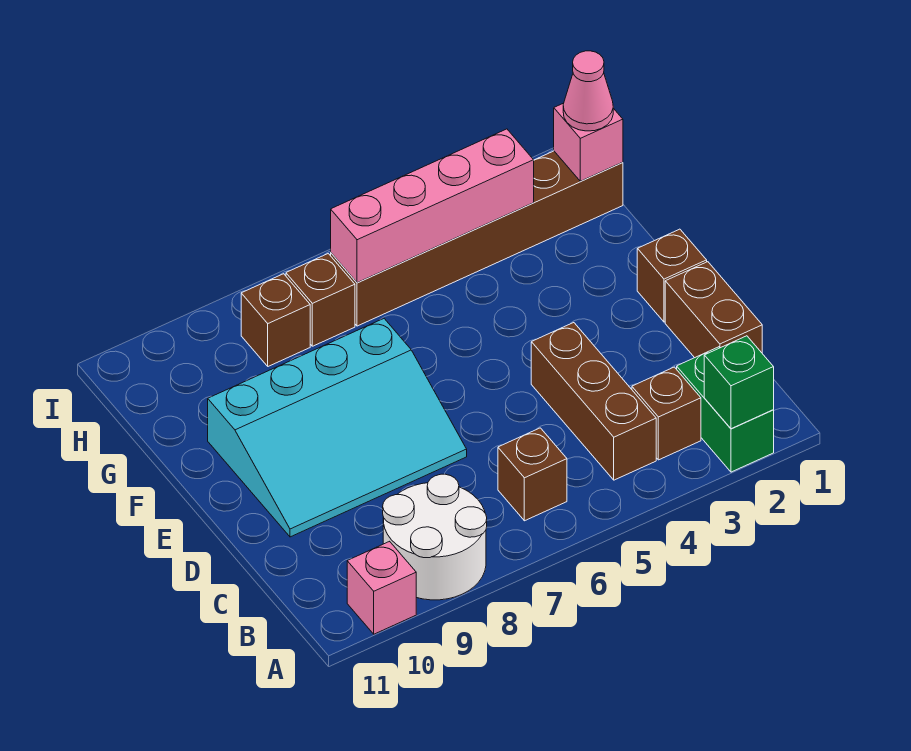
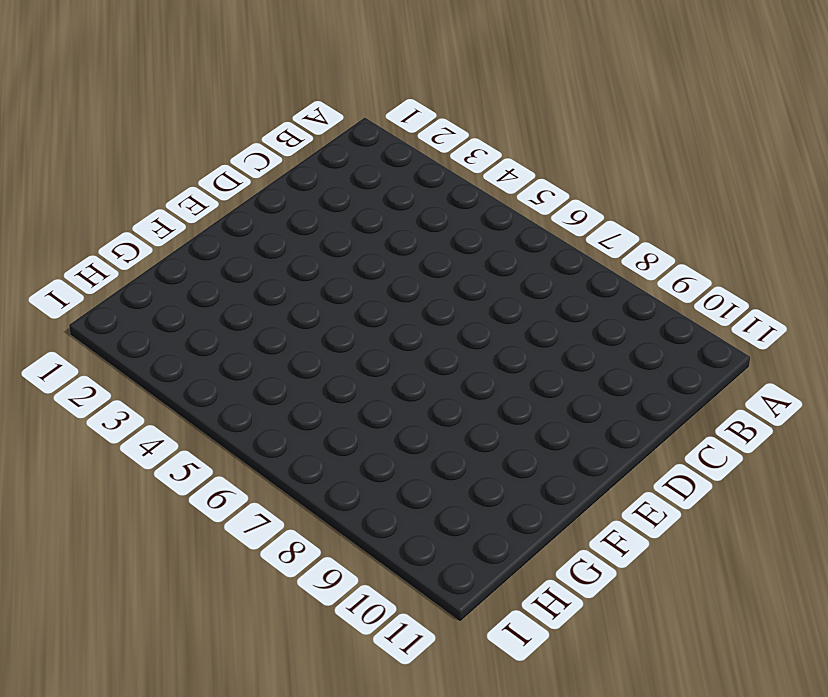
none -> green brick A2:B2 level 1
none -> white round brick A8:B9 level 1
none -> pink brick A10 level 1

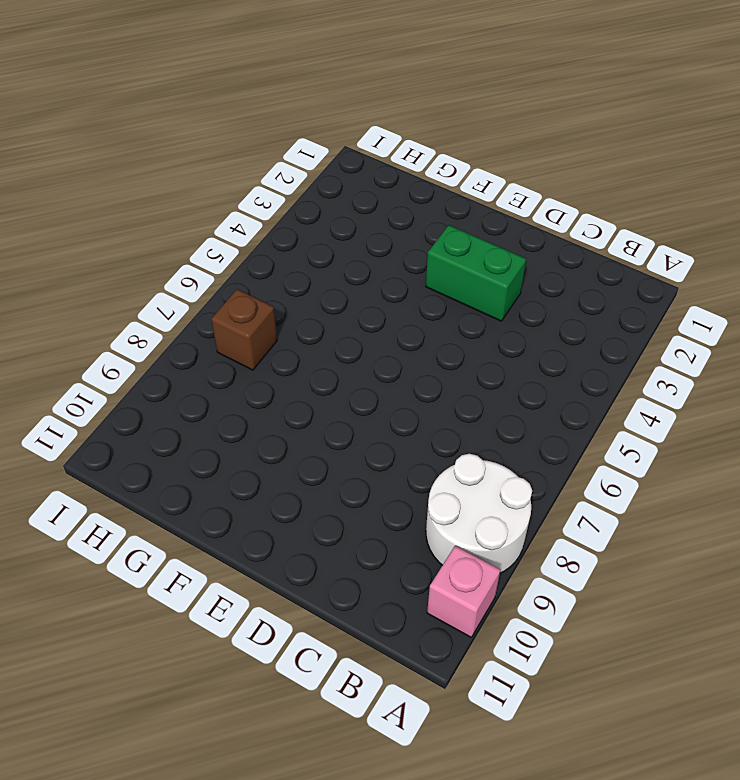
green brick D3:E3 level 1 -> green brick A2:B2 level 1
none -> brown brick B3 level 1
none -> brown brick B4:D4 level 1
none -> brown brick B6 level 1

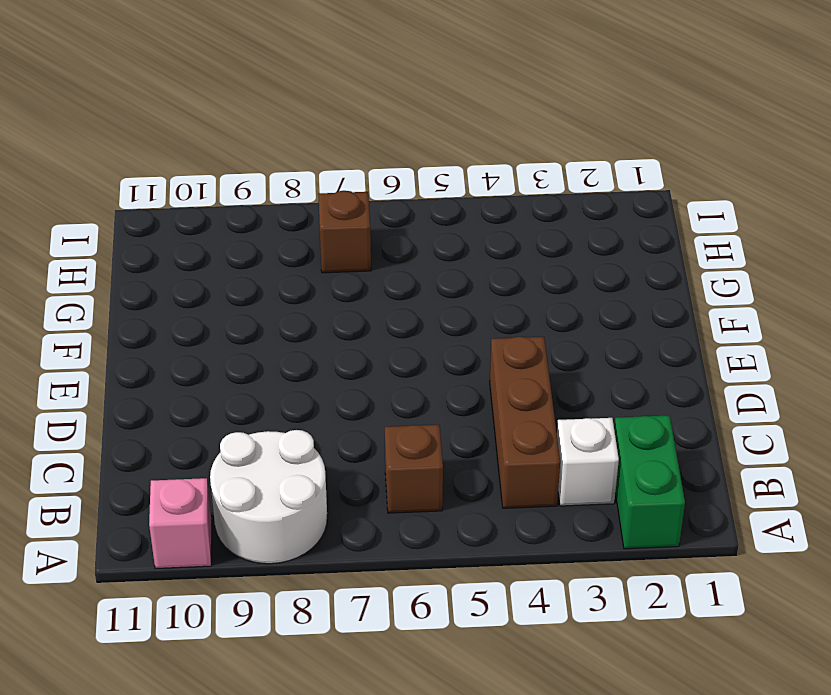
white brick B3 level 1 -> brown brick B3 level 1
none -> brown brick C1:D1 level 1
none -> cyan slope D7:F10 level 1 top F
none -> brown brick E1 level 1

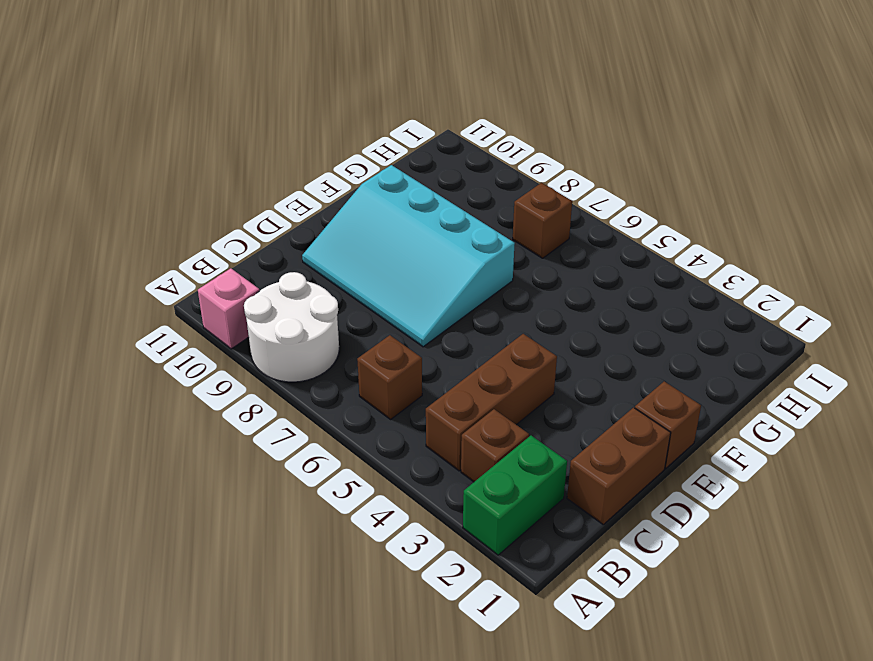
none -> brown brick H1:H6 level 1
none -> brown brick H8 level 1
none -> green brick A2 level 2

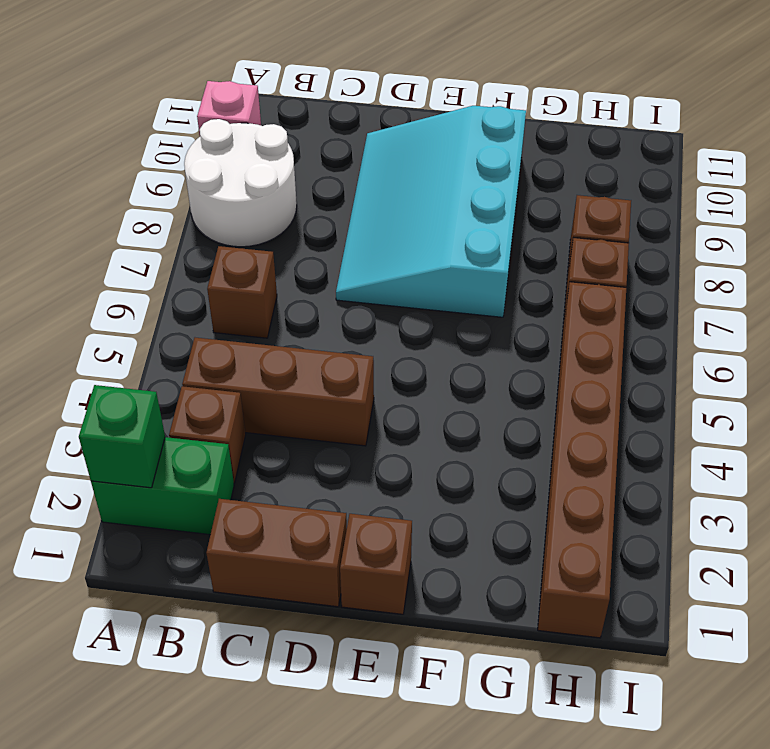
none -> pink brick H1 level 2
none -> pink brick H3:H6 level 2
none -> pink cone H1 level 3

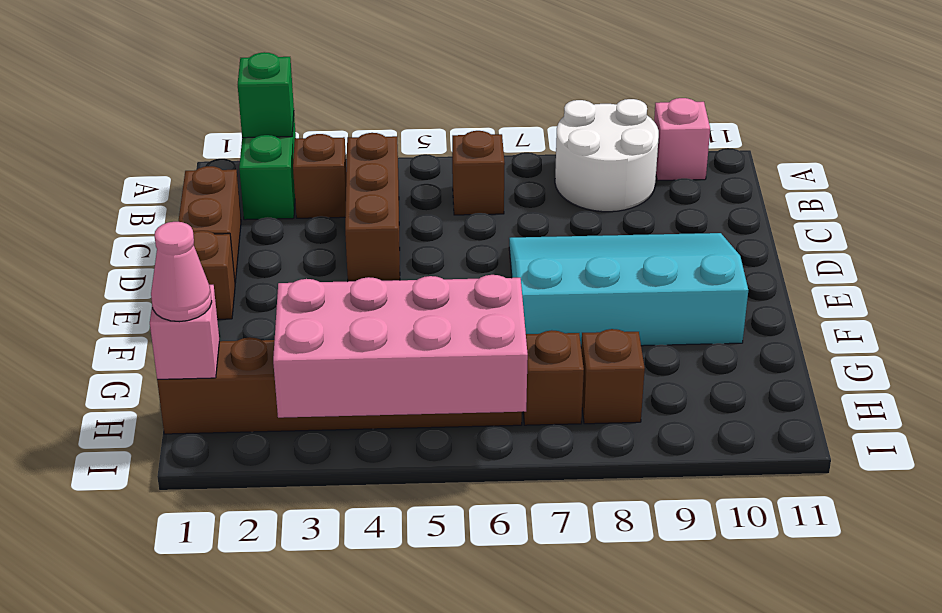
pink brick H3:I6 level 2 -> pink brick H3:H6 level 2

